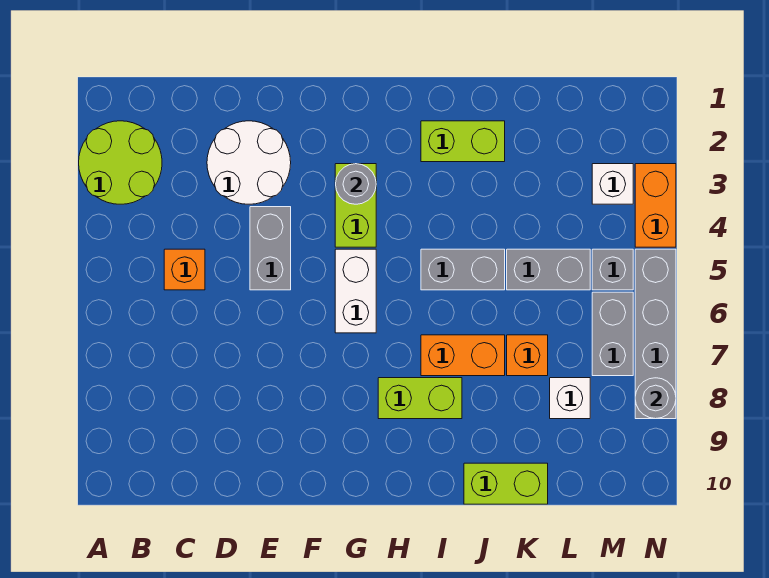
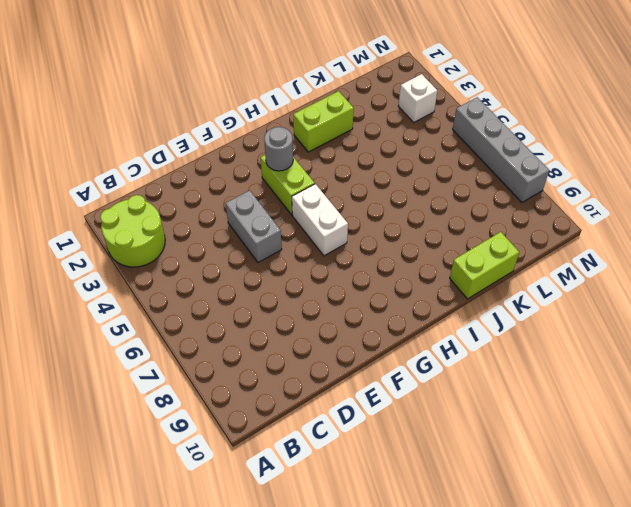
none -> orange brick C5 level 1
none -> white round brick D2:E3 level 1
none -> lime brick H8:I8 level 1

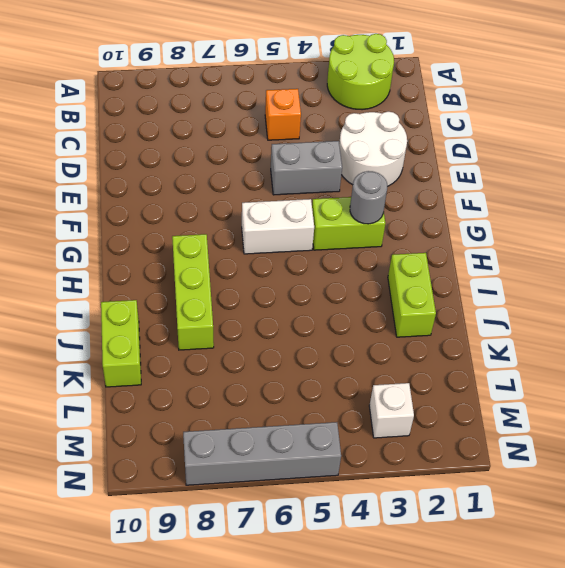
lime brick H8:J8 level 1 -> lime brick H8:I8 level 1
none -> grey brick I5:J5 level 1
none -> orange brick I7:J7 level 1
none -> grey brick K5:L5 level 1

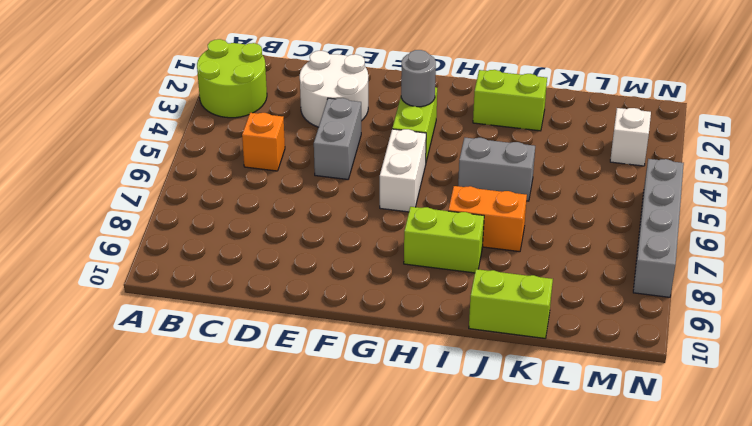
none -> grey brick K5:L5 level 1
none -> orange brick K7 level 1
none -> white brick L8 level 1

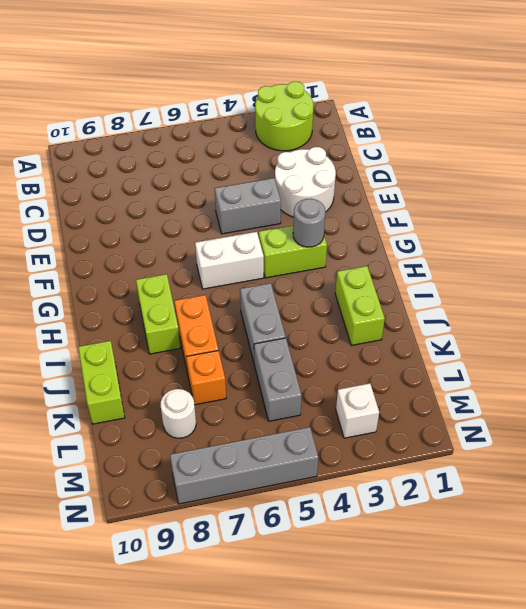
white round brick L8 level 1 -> white brick L8 level 1
none -> orange brick C5 level 1
none -> grey brick M5 level 1
none -> grey brick M6:M7 level 1

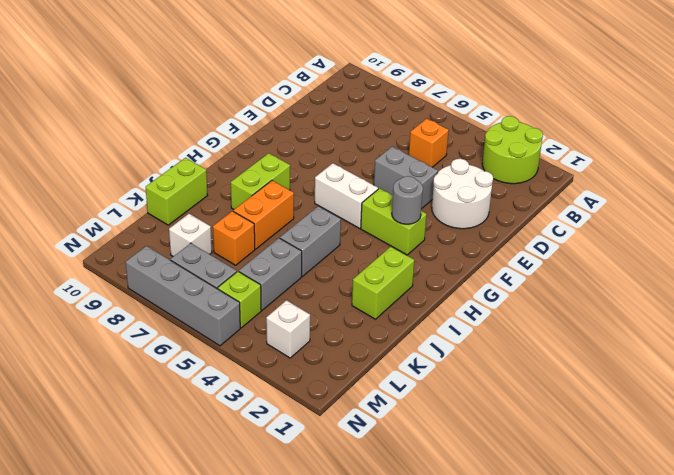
lime brick M5 level 1 -> grey brick M5 level 1
none -> orange brick N3:N4 level 1
none -> grey round brick N8 level 2

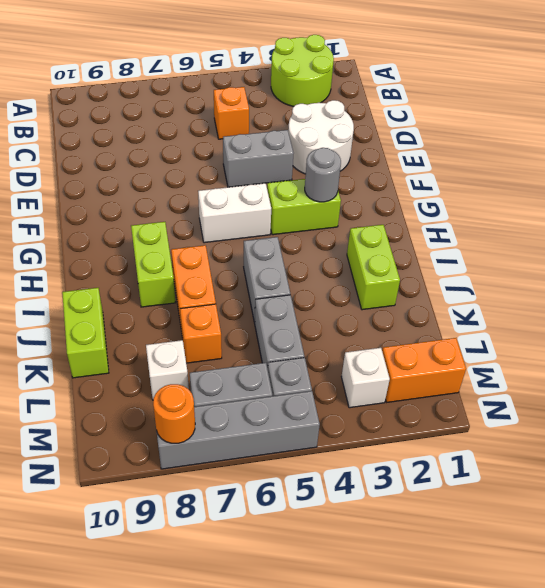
orange brick M1:M2 level 1 -> orange brick N3:N4 level 1
orange round brick N8 level 2 -> grey round brick N8 level 2

